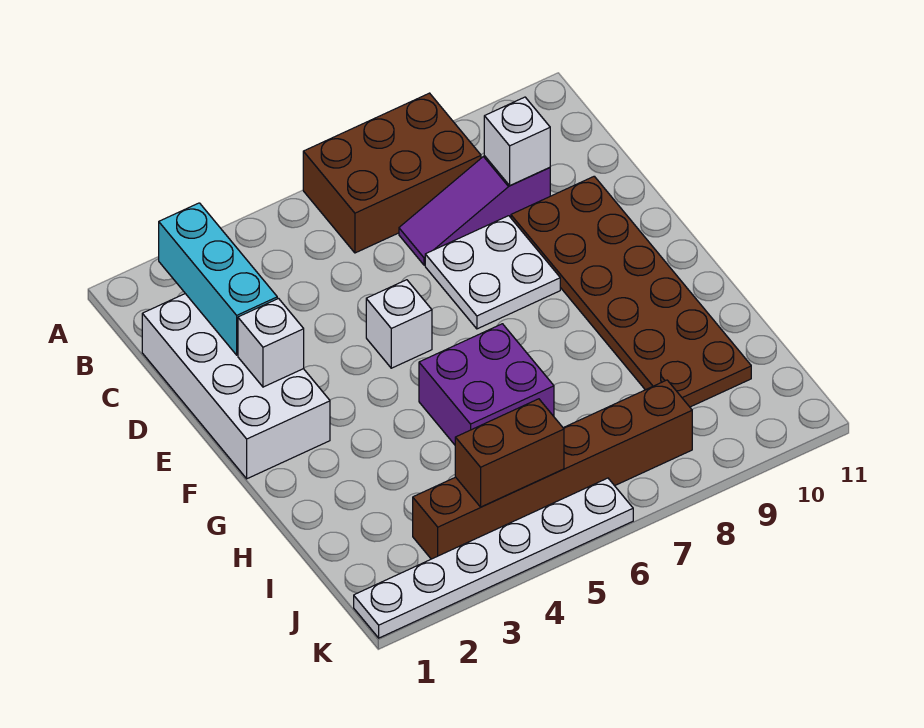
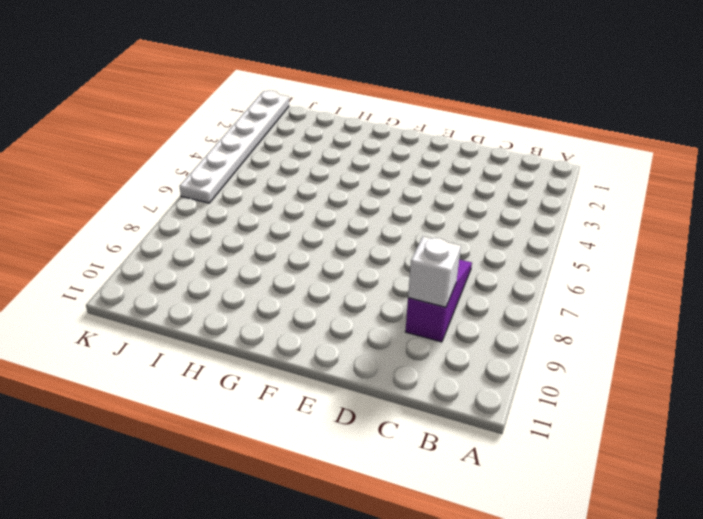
none -> brown brick A6:B8 level 1
none -> white brick C1:F2 level 1
none -> white plate D7:E8 level 1

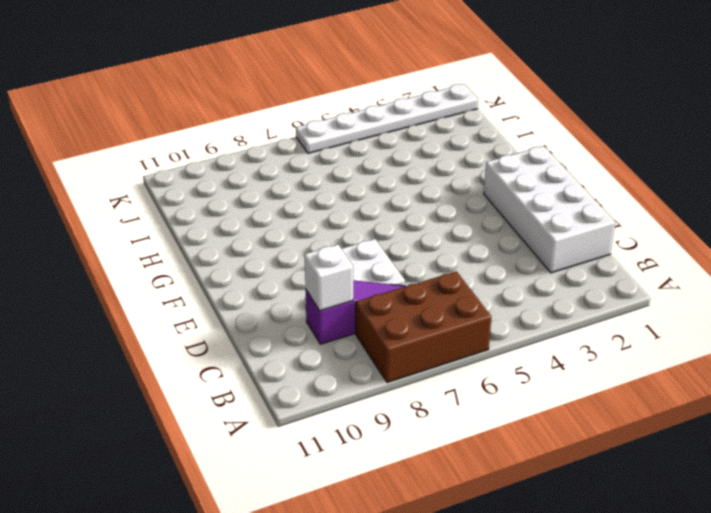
none -> brown plate D9:I10 level 1
none -> white brick E5 level 1
none -> purple brick G5:H6 level 1

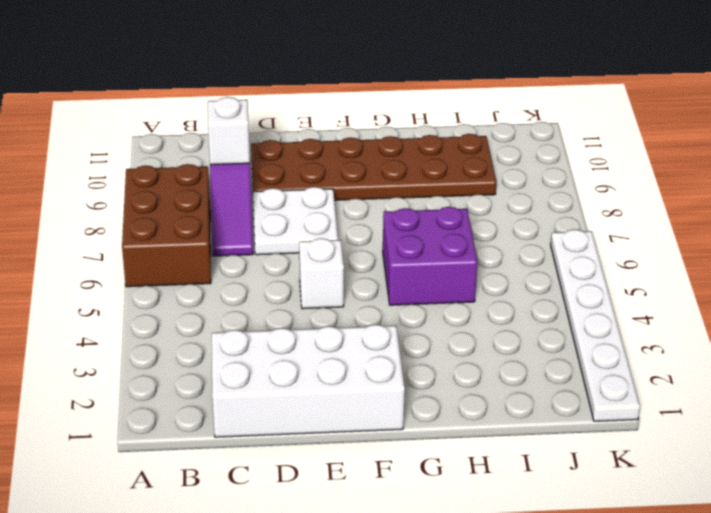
none -> brown brick J3:J8 level 1
none -> cyan brick B2:D2 level 2
none -> white brick E2 level 2

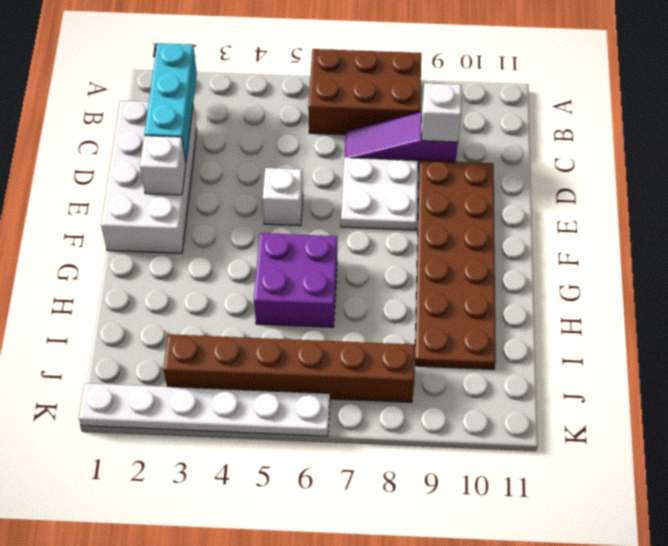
none -> brown brick J4:J5 level 2

